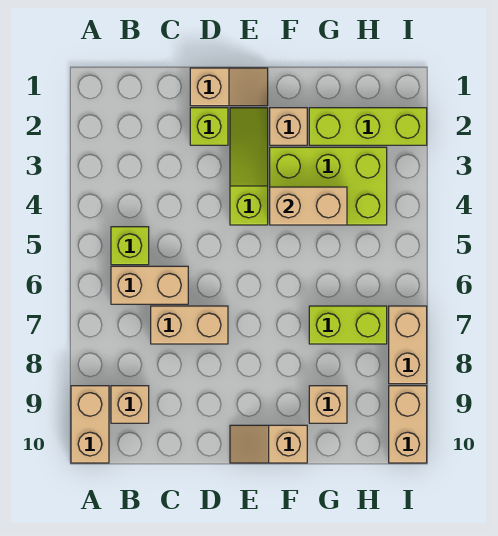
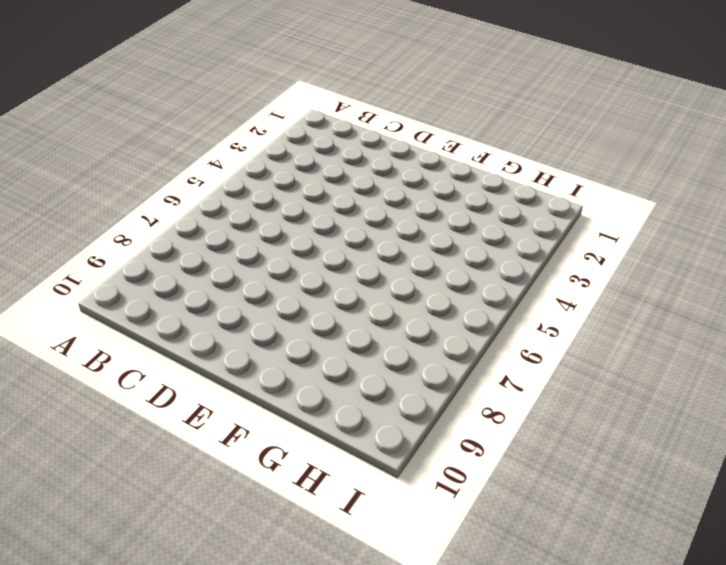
none -> tan brick A9:A10 level 1
none -> lime brick B5 level 1
none -> tan brick B6:C6 level 1

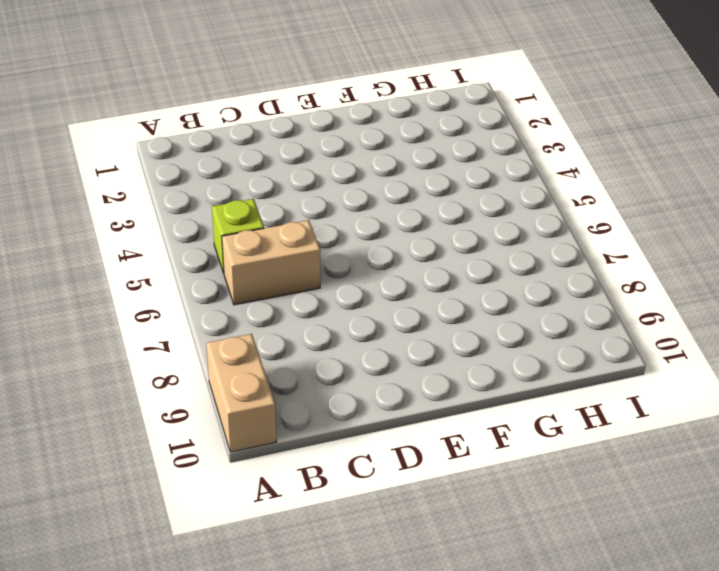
none -> tan brick B9 level 1
none -> tan brick C7:D7 level 1
none -> tan slope D1:E1 level 1 top D

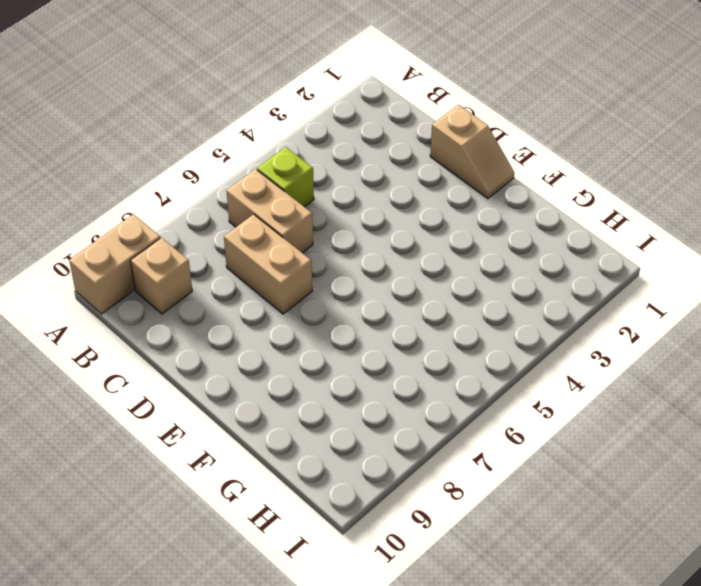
none -> lime brick D2 level 1
none -> lime slope E2:E4 level 1 top 4
none -> tan slope E10:F10 level 1 top F

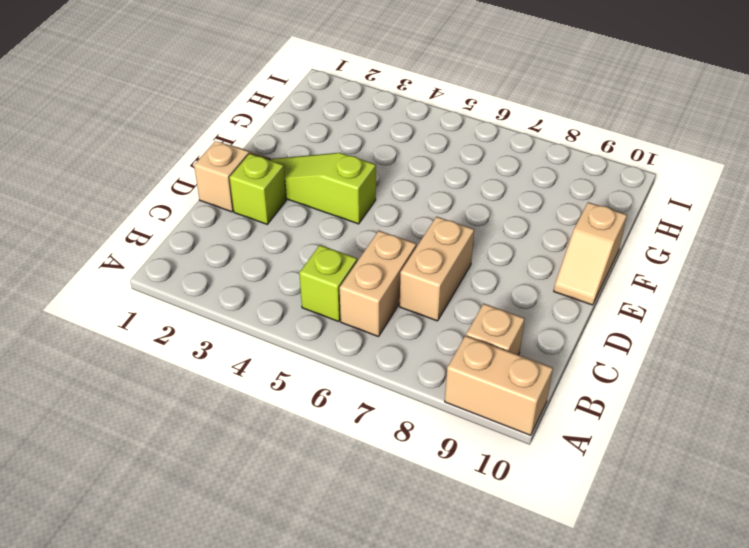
none -> tan brick F2 level 1
none -> lime brick F3:H4 level 1
none -> lime brick G2:I2 level 1

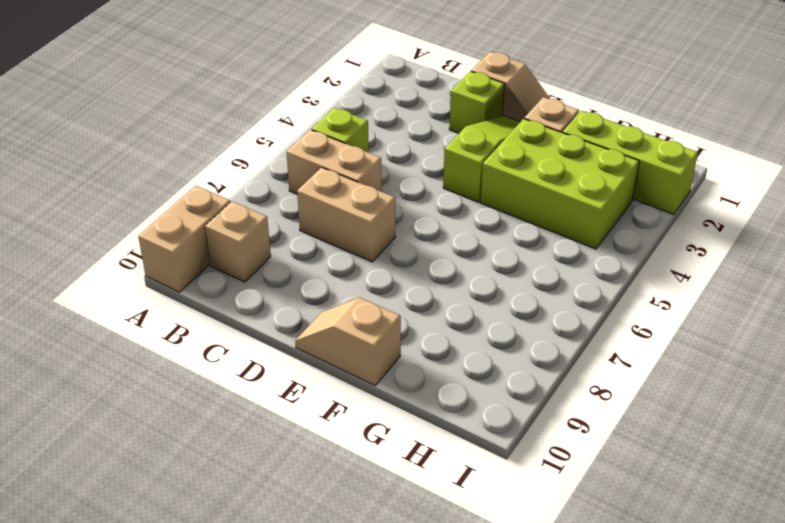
none -> lime brick G7:H7 level 1
none -> tan brick G9 level 1
none -> tan brick I7:I8 level 1

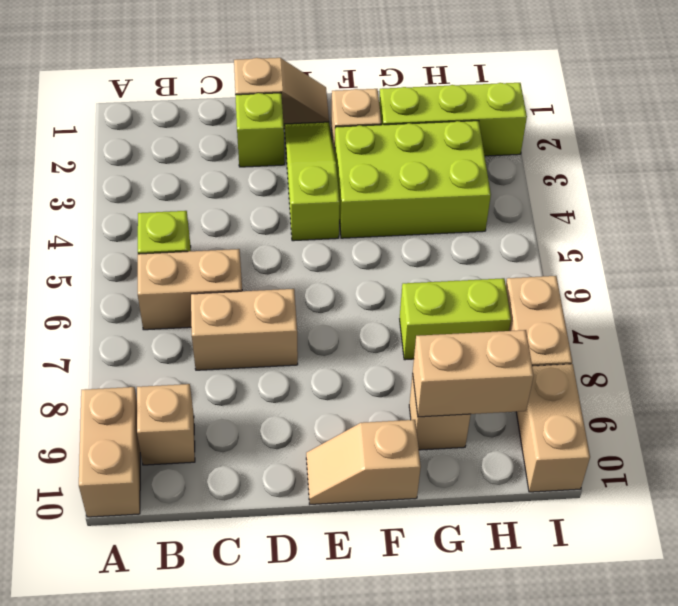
tan brick G9:H9 level 2 -> tan brick F4:G4 level 2

